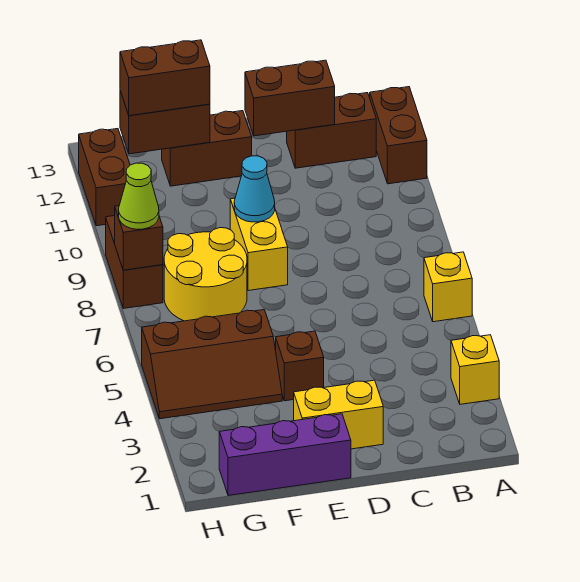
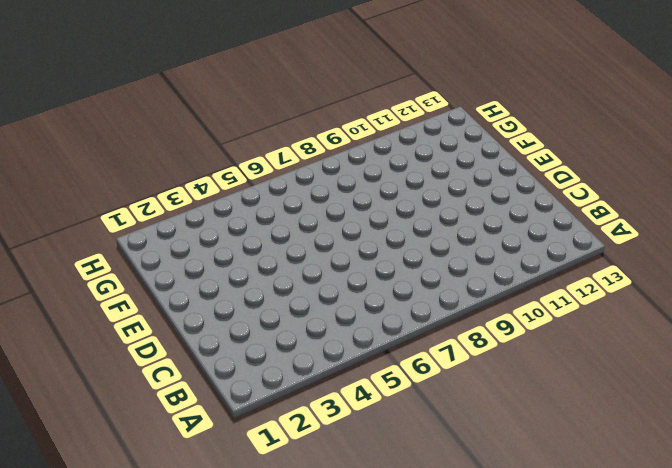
none -> yellow brick A3 level 1
none -> yellow brick A6 level 1
none -> brown brick A11:A12 level 1

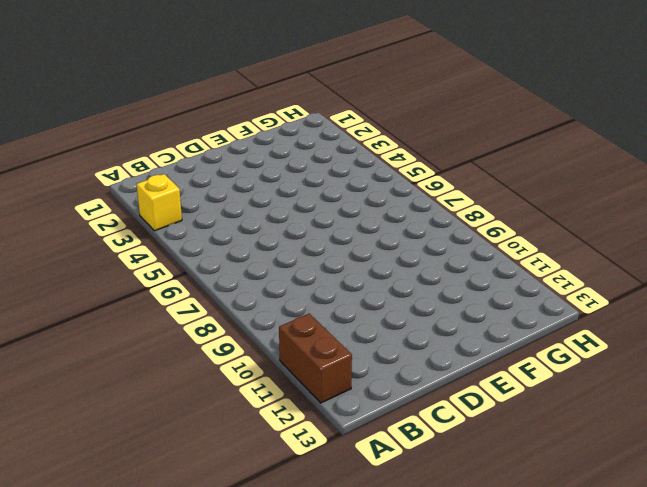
none -> yellow brick A6 level 1
none -> brown brick B12:C12 level 1
none -> yellow brick D2:E2 level 1

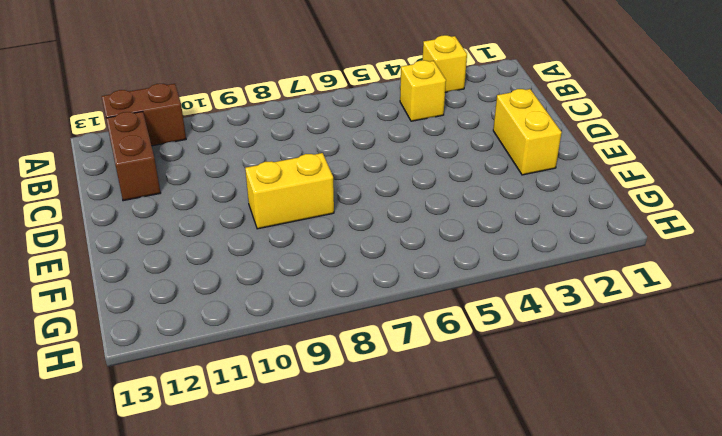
yellow brick B4 level 1 -> yellow brick A6 level 1
none -> purple brick E1:G1 level 1
none -> brown brick E4 level 1
none -> brown brick E12:F12 level 1

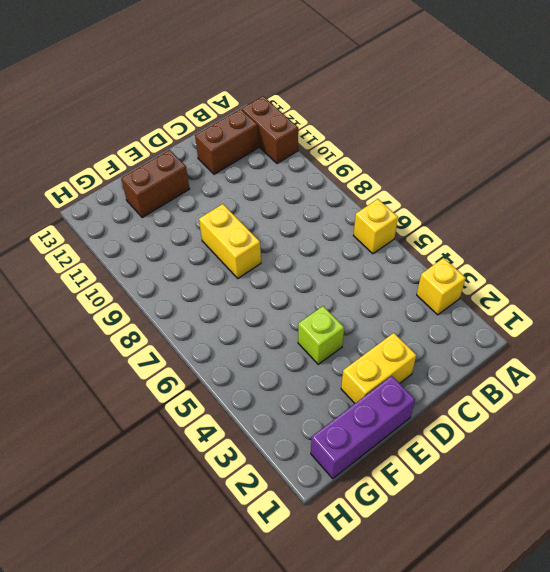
lime brick E4 level 1 -> brown brick E4 level 1
none -> brown slope F4:H5 level 1 top 5
none -> yellow round brick F7:G8 level 1
none -> brown brick H8:H9 level 1

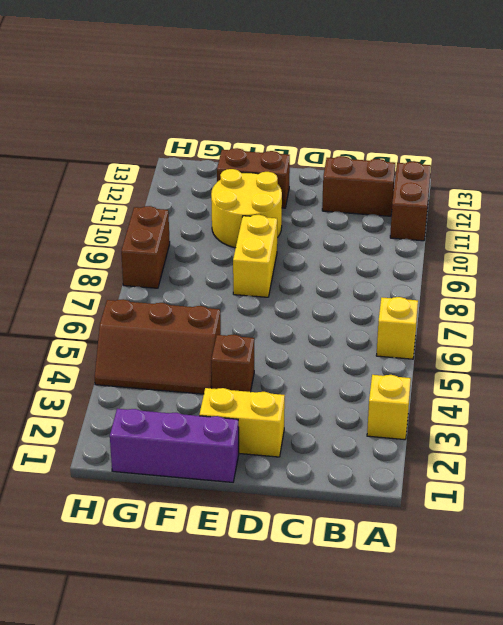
yellow round brick E10:F11 level 1 -> yellow round brick F7:G8 level 1
none -> brown brick H11:H12 level 1
none -> brown brick C12:D12 level 2
none -> cyan cone E9 level 2

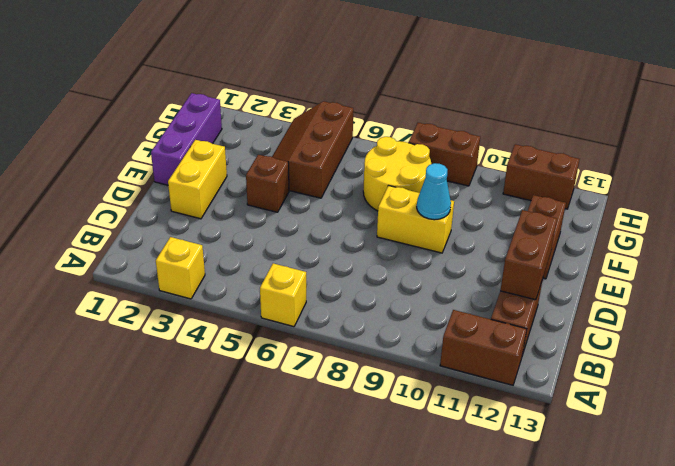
none -> brown brick F12:G12 level 2
none -> brown brick H8 level 2
none -> brown brick F12:G12 level 3

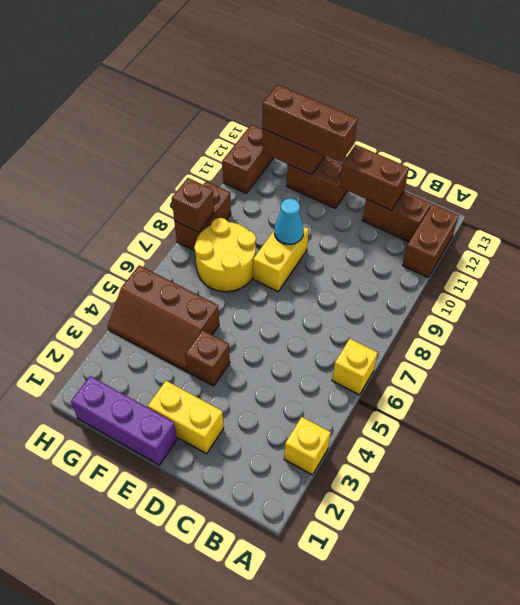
brown brick E12:G12 level 3 -> brown brick F12:G12 level 3
none -> lime cone H8 level 3

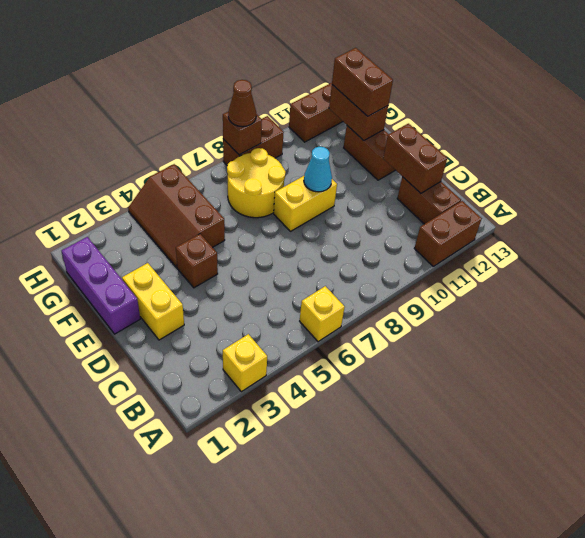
brown cone H8 level 3 -> lime cone H8 level 3

